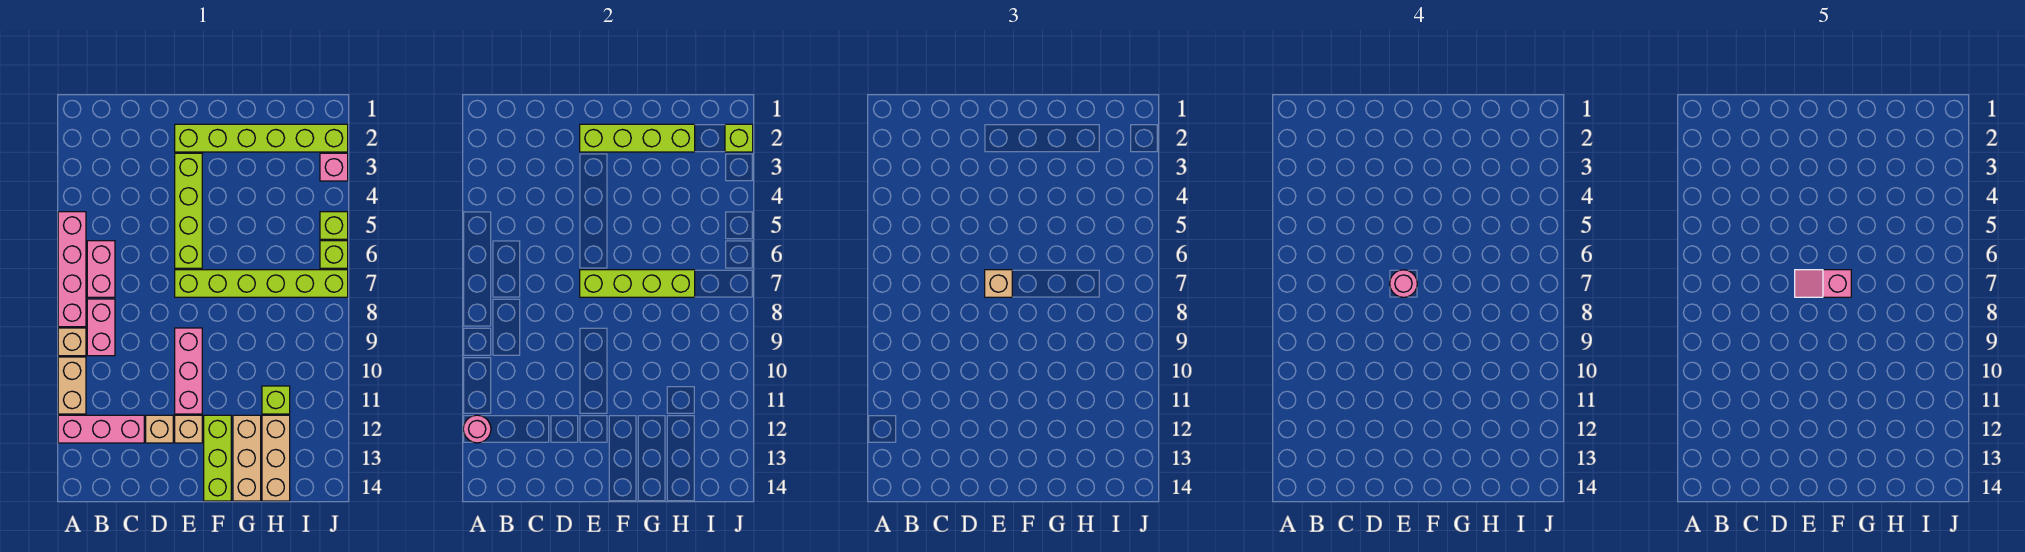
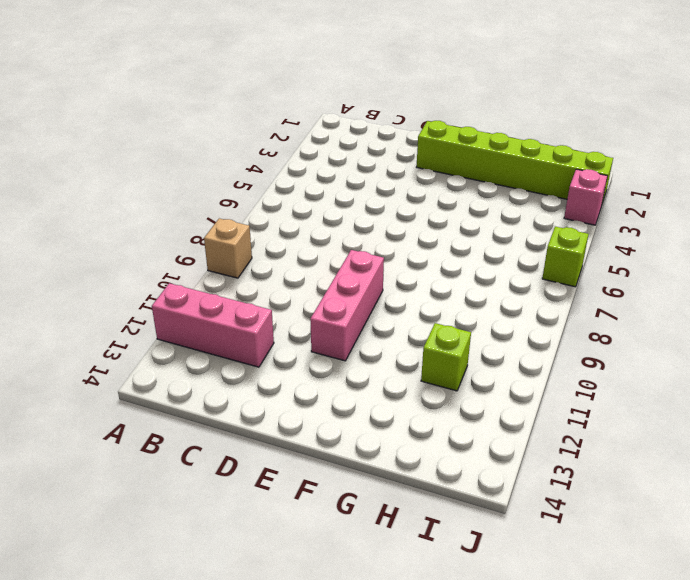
none -> pink brick A5:A8 level 1
none -> tan brick A10:A11 level 1
none -> pink brick B6:B7 level 1

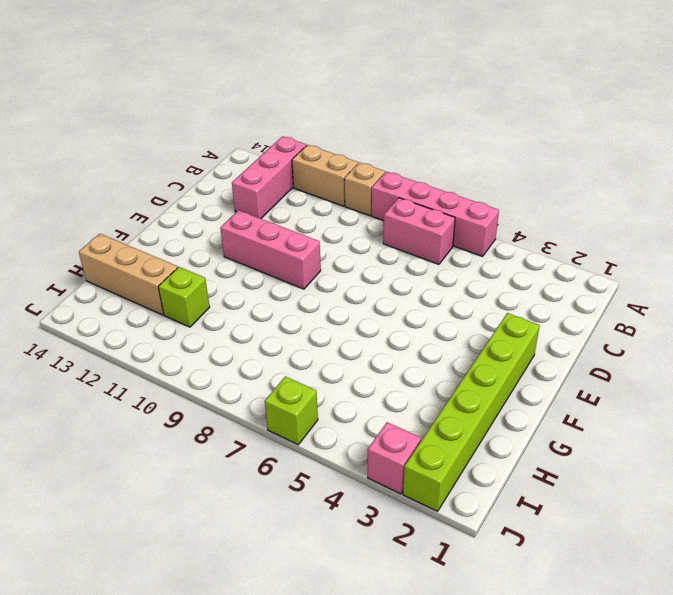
none -> pink brick B8:B9 level 1
none -> tan brick D12 level 1
none -> lime brick E3:E6 level 1

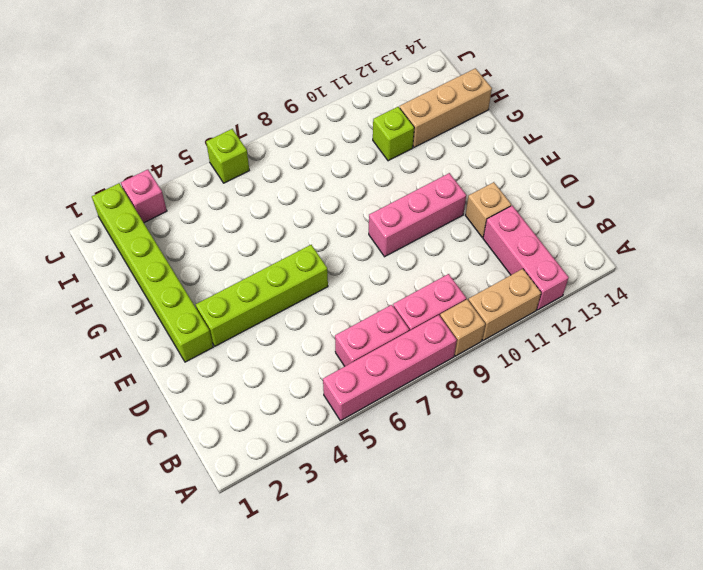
none -> lime brick E7:J7 level 1
none -> tan brick E12 level 1
none -> lime brick F12:F14 level 1

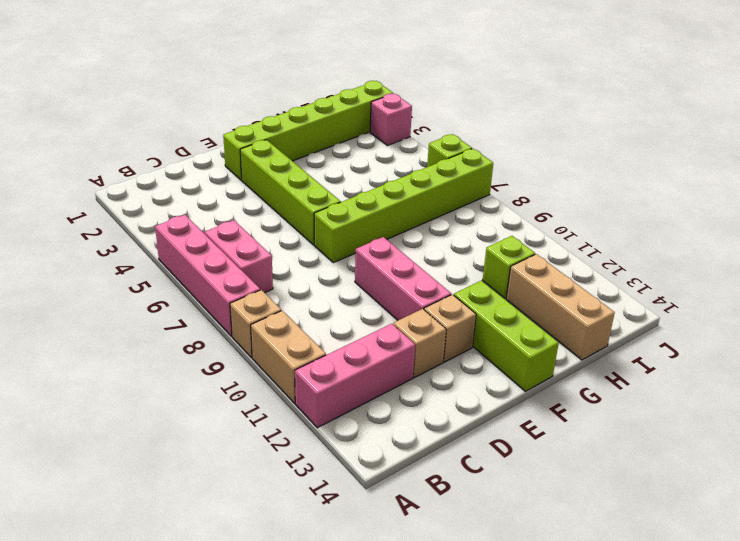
none -> pink brick B8:B9 level 1
none -> tan brick G12:G14 level 1
none -> lime brick J5 level 1

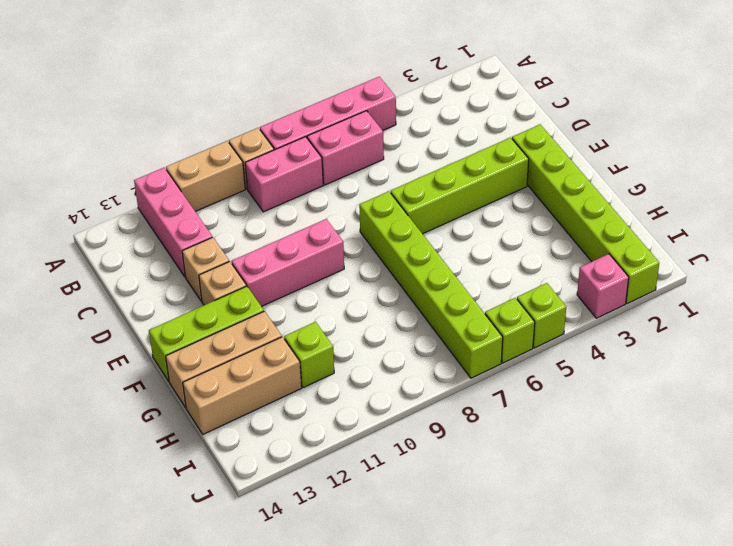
none -> pink round brick A12 level 2
none -> lime brick E2:H2 level 2
none -> lime brick E7:H7 level 2

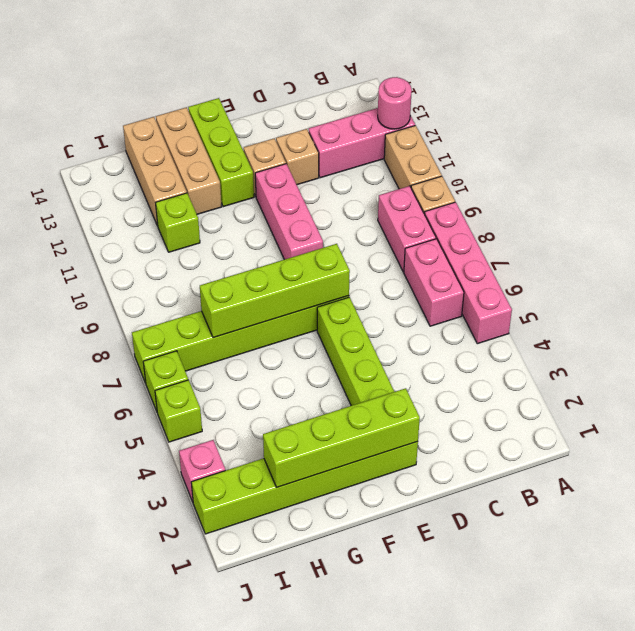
none -> lime brick J2 level 2
none -> tan brick E7 level 3
none -> pink round brick E7 level 4

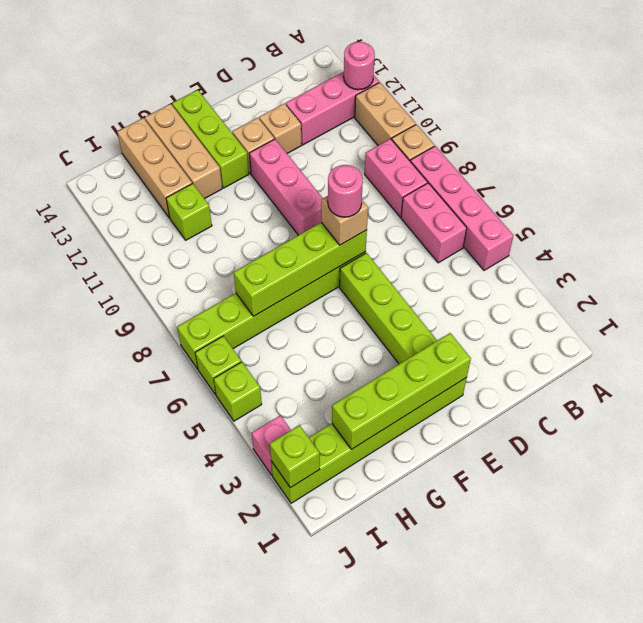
none -> pink slope E7:F7 level 5 top F

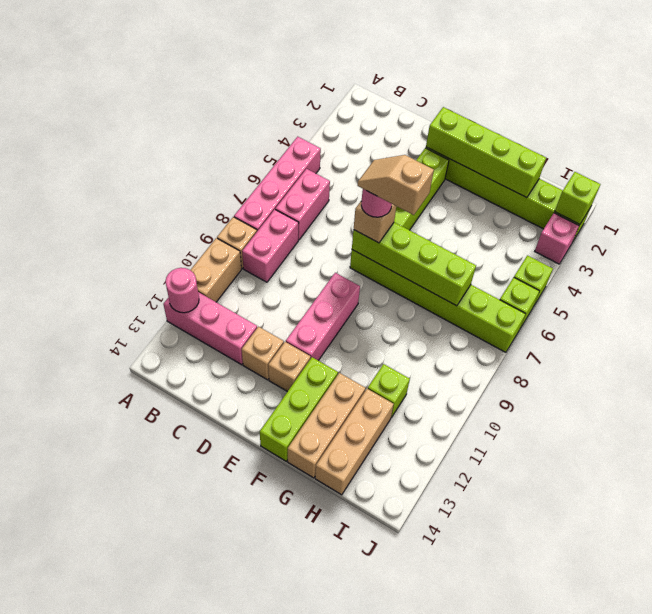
tan slope E7:F7 level 5 top F -> pink slope E7:F7 level 5 top F

